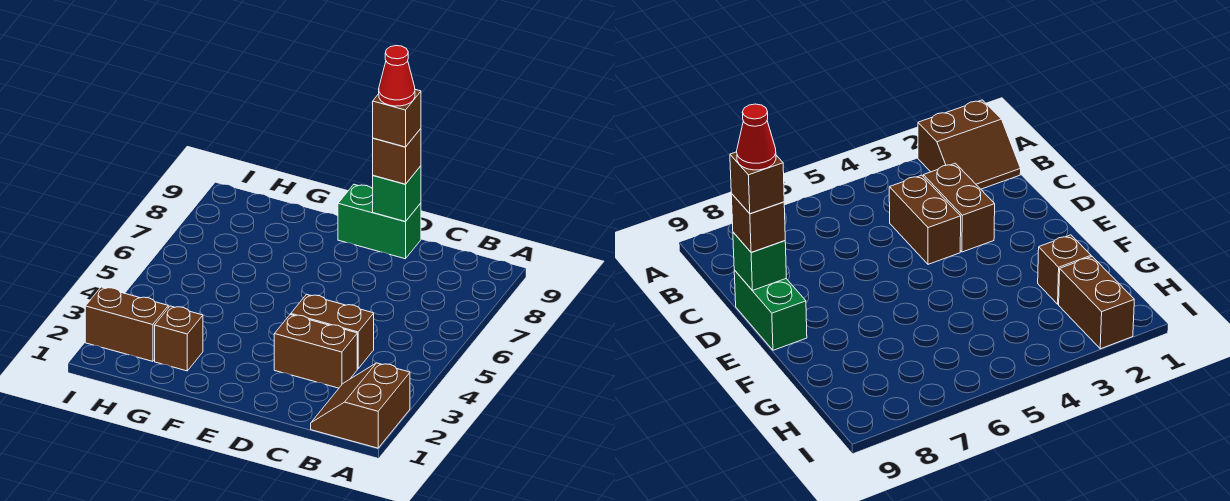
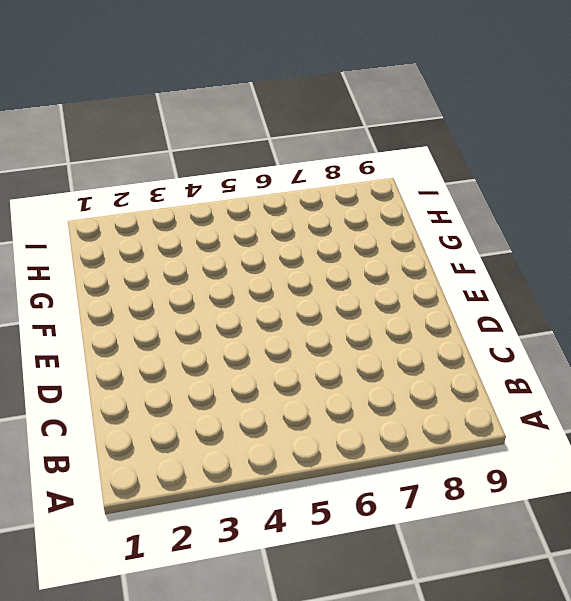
none -> brown slope A1:B2 level 1 top A
none -> brown brick C3:D3 level 1

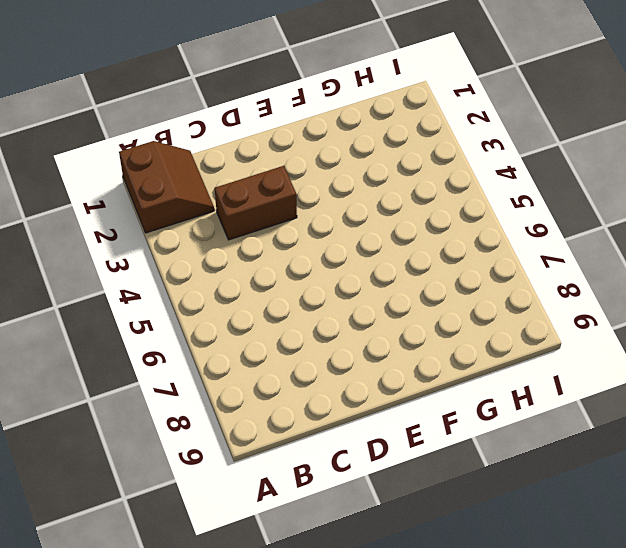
none -> brown brick C4:D4 level 1
none -> green brick D9:E9 level 1

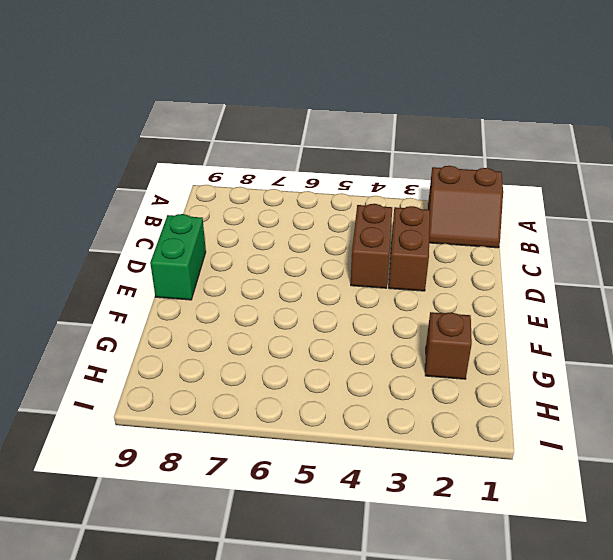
none -> brown brick H2:I2 level 1
none -> green brick D9 level 2

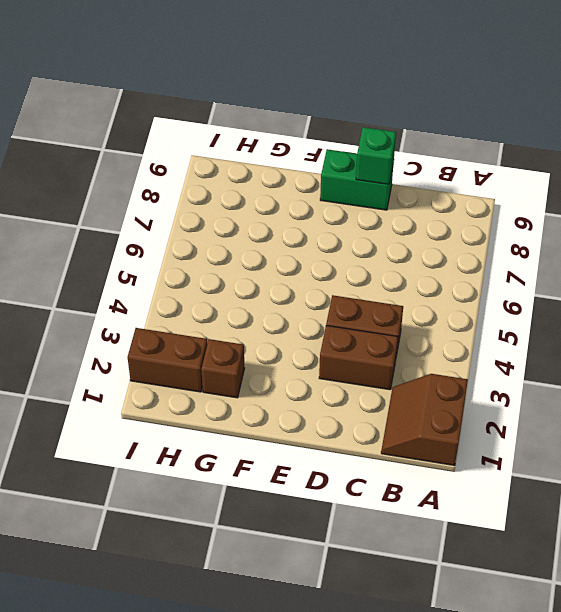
none -> brown brick D9 level 3
none -> brown brick D9 level 4

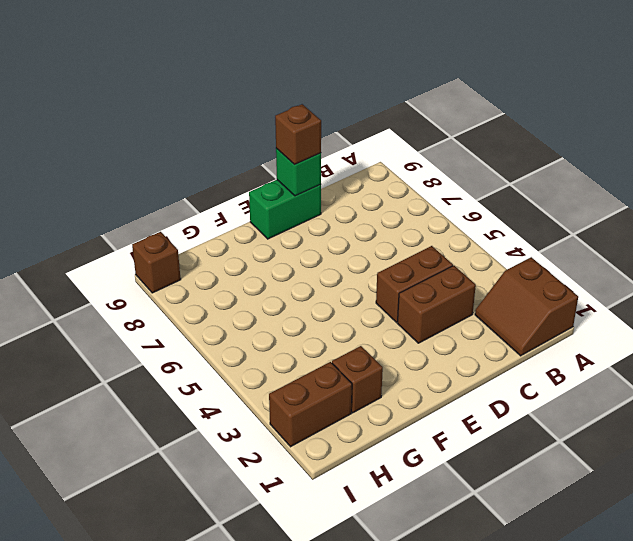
brown brick I9 level 1 -> brown brick D9 level 4
none -> red cone D9 level 5

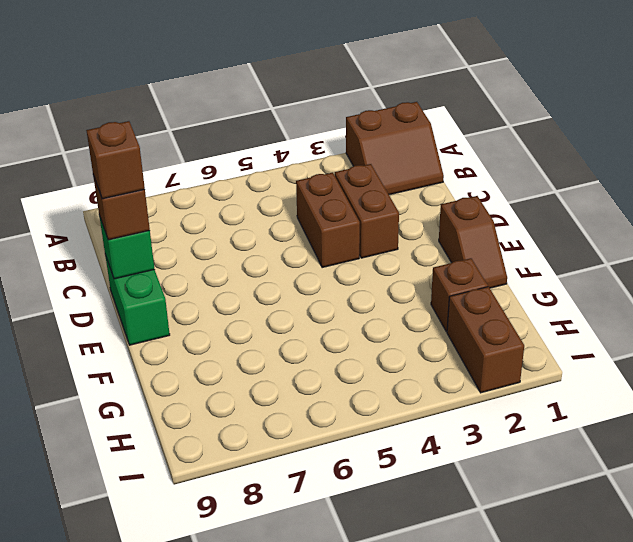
brown slope E1:F1 level 1 top E -> none
none -> red cone D9 level 5

